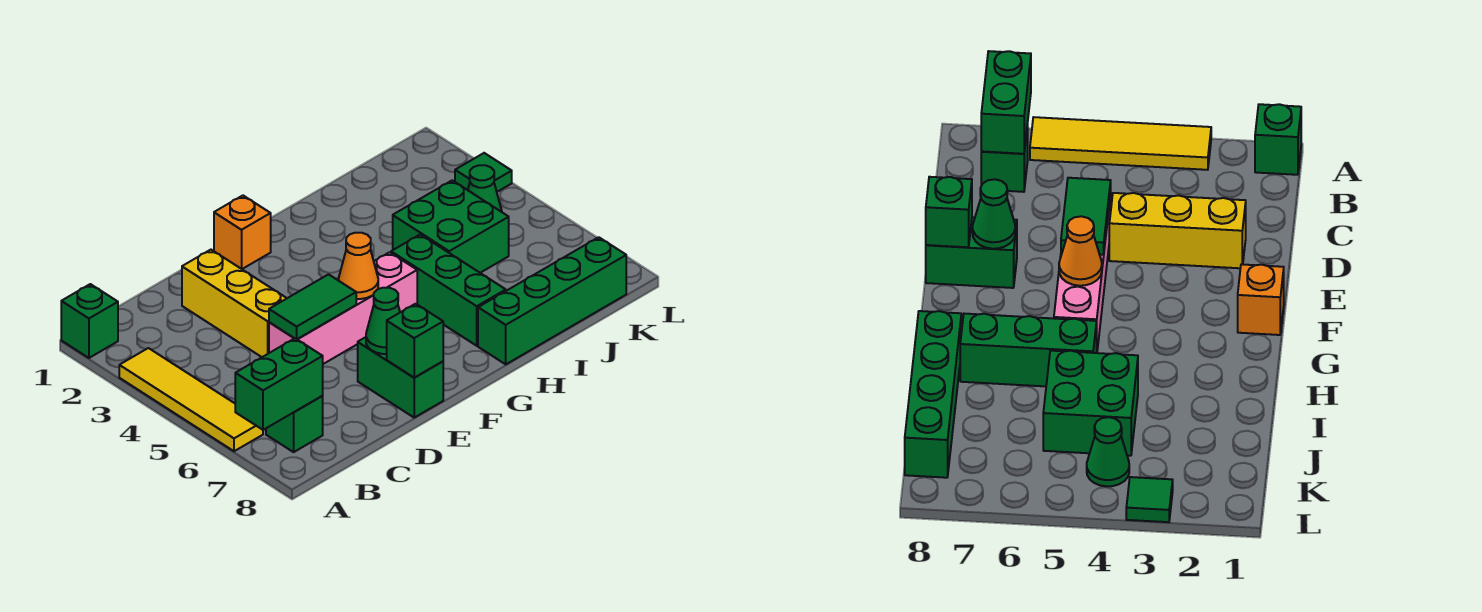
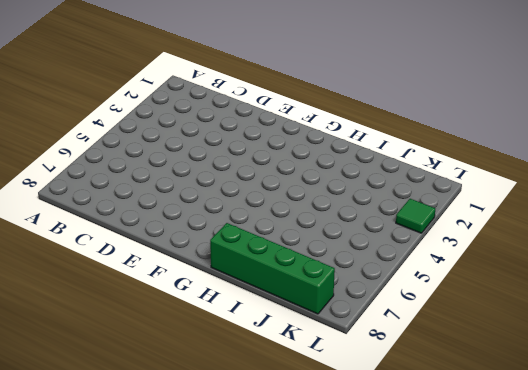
none -> green brick A1 level 1
none -> yellow tile A3:A6 level 1
none -> green brick B7 level 1

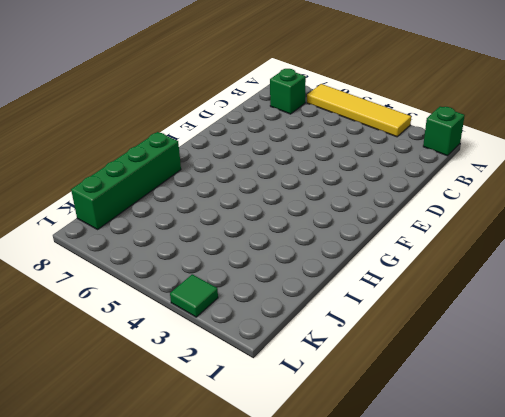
none -> yellow brick D2:D4 level 1
none -> pink brick D5:G5 level 1
none -> green brick E7:E8 level 1

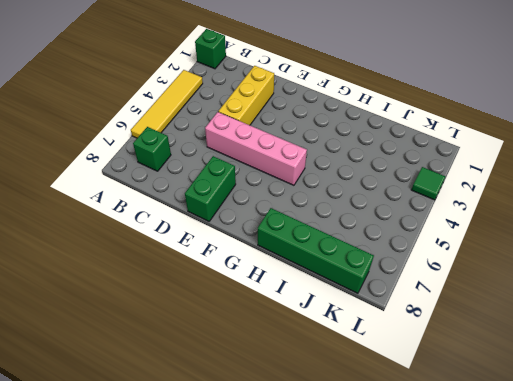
none -> orange brick F1 level 1
none -> green brick H5:H7 level 1
none -> green brick I4:J5 level 1

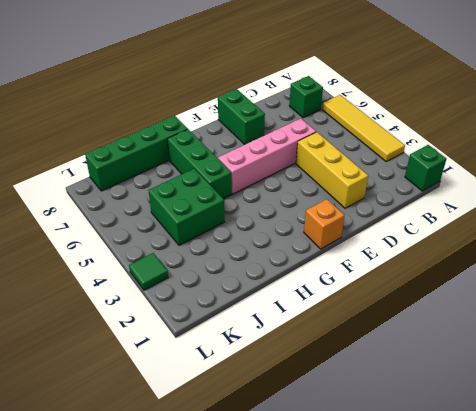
none -> green cone K4 level 1
none -> green brick A7:B7 level 2
none -> green tile D5:E5 level 2

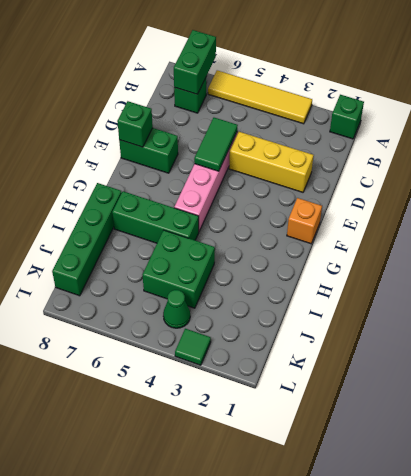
none -> green cone E7 level 2
none -> orange cone F5 level 2

